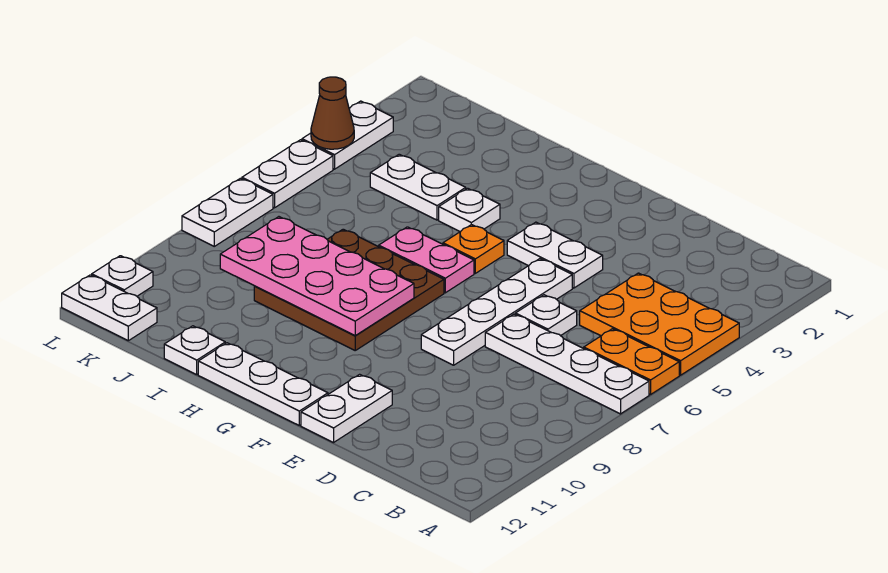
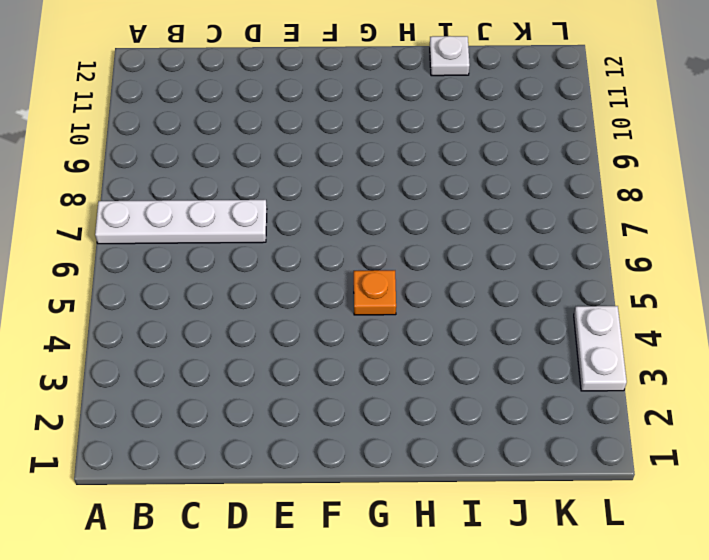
none -> orange plate A4:C5 level 1
none -> orange plate A6:B6 level 1
none -> white plate D6 level 1

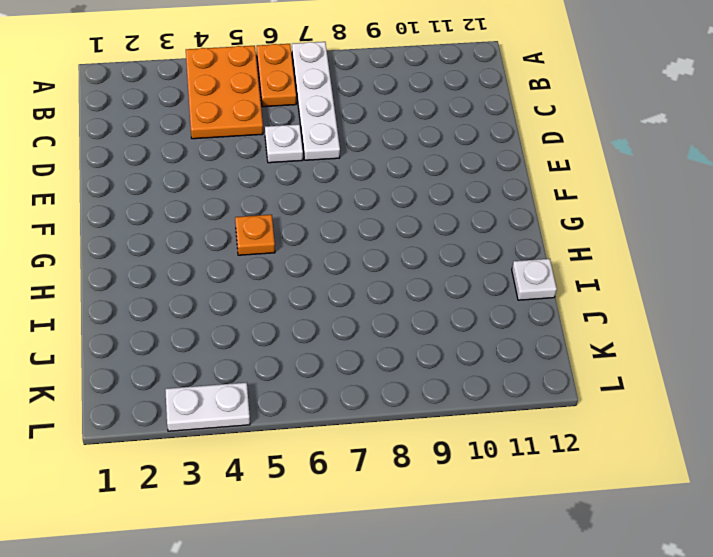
none -> white plate E4:F4 level 1
none -> white plate E5:E8 level 1
none -> white plate E11:E12 level 1

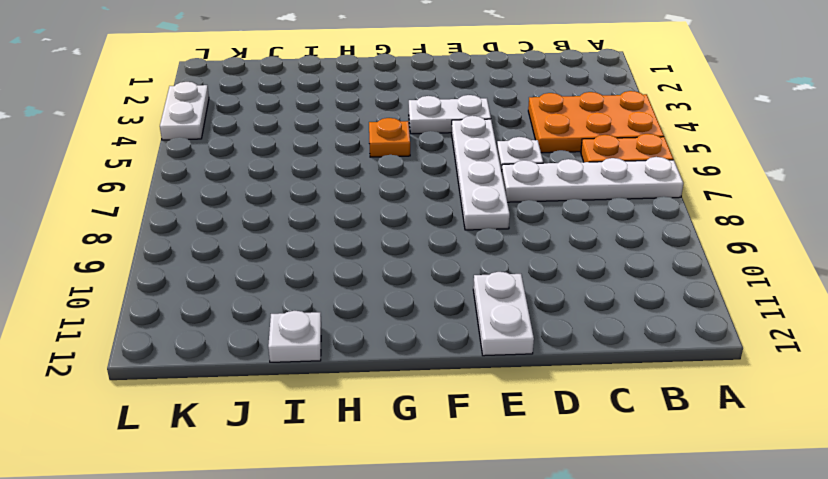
none -> white plate F12:H12 level 1
none -> pink plate G6:H6 level 1
none -> brown plate G7:I9 level 1

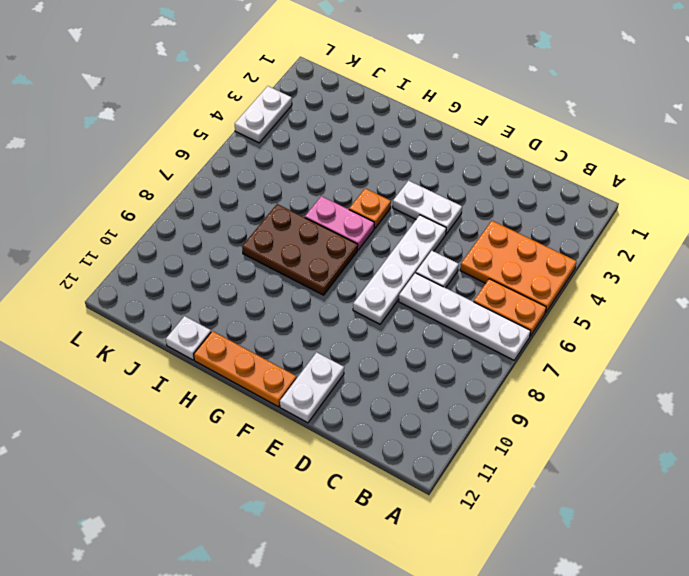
orange plate F12:H12 level 1 -> white plate F12:H12 level 1
brown plate G7:I8 level 1 -> brown plate G7:I9 level 1
none -> white plate H4 level 1
none -> white plate I4:J4 level 1
none -> white plate K12:L12 level 1

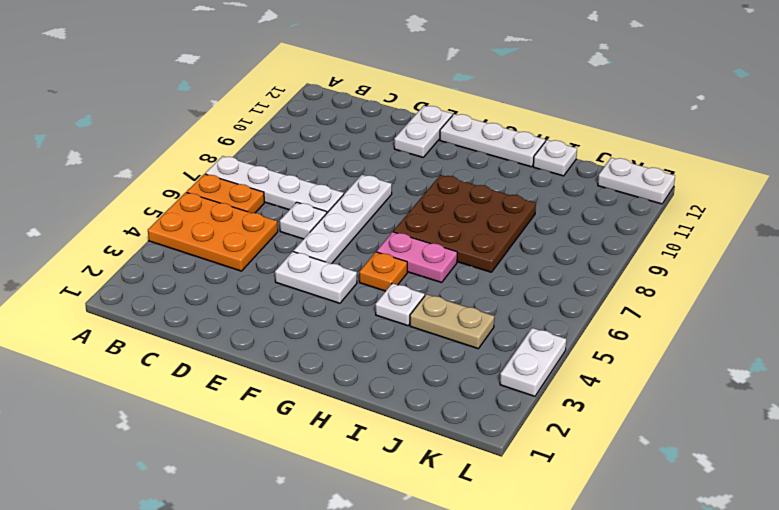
tan plate I4:J4 level 1 -> white plate I4:J4 level 1
none -> white plate L5:L6 level 1
none -> white plate L7:L8 level 1
none -> white plate L11 level 1

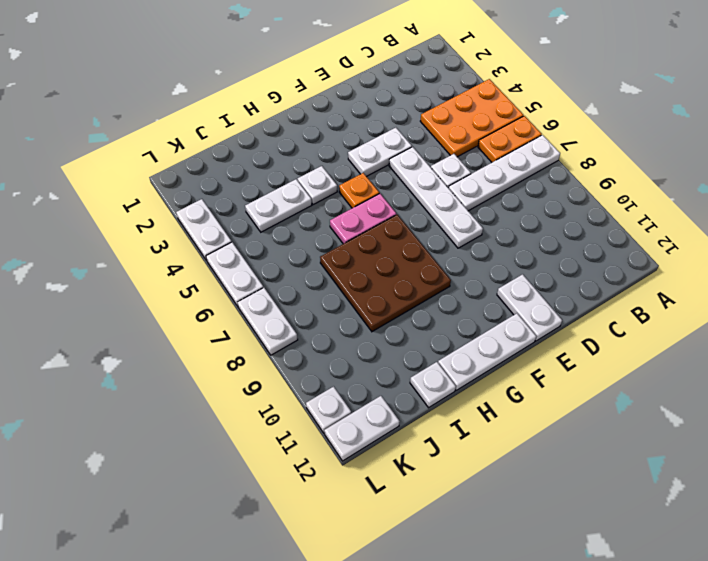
none -> pink plate G8:J9 level 2
none -> brown cone L4 level 2

